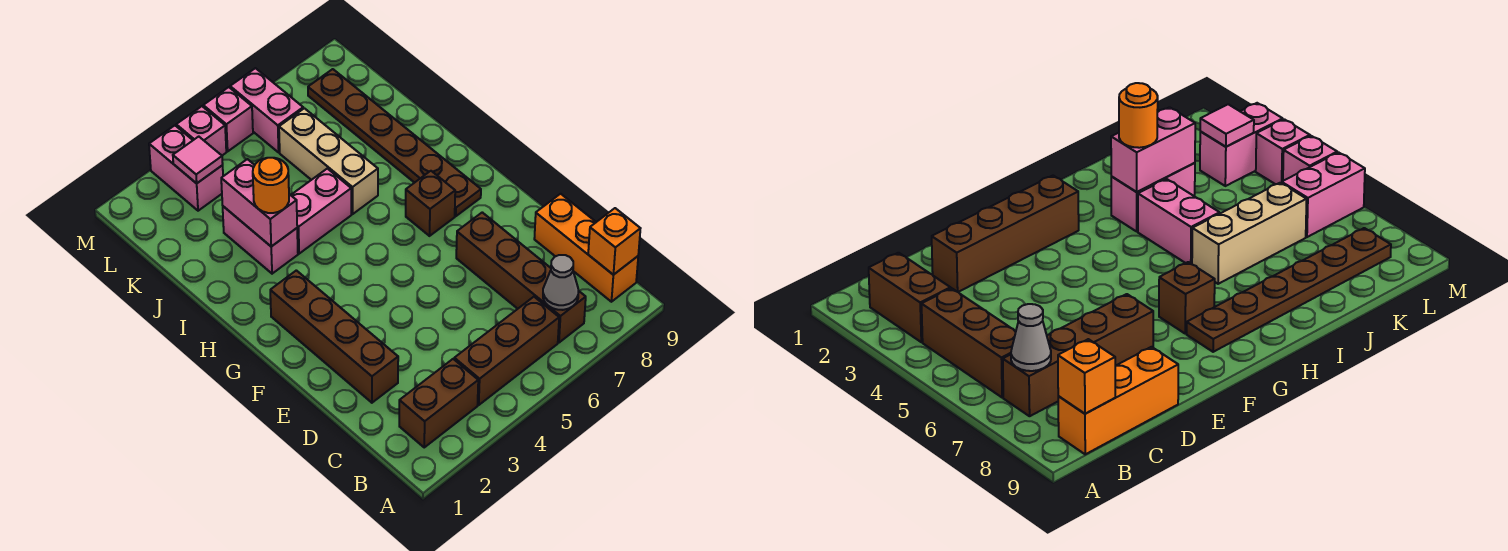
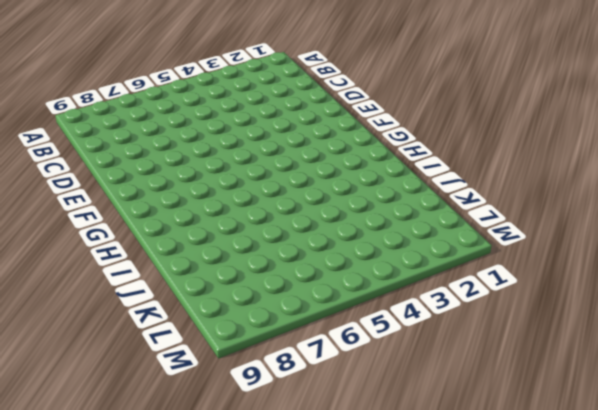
none -> brown brick B2:B3 level 1
none -> brown brick B4:B6 level 1
none -> brown brick B7:E7 level 1

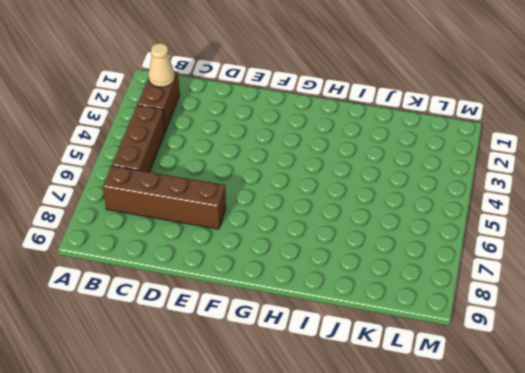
tan cone B2 level 2 -> none
none -> orange brick B9:D9 level 1
none -> brown brick D2:G2 level 1
none -> brown brick G7 level 1

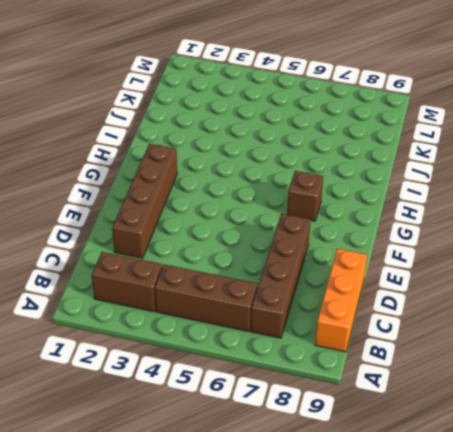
none -> brown plate G8:L8 level 1
none -> pink brick I3:J3 level 1
none -> pink brick I4:I5 level 1

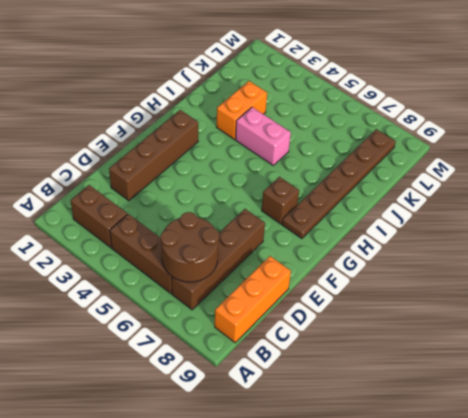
brown round brick B6:C7 level 2 -> grey cone B7 level 2
orange brick I3:J3 level 1 -> pink brick I3:J3 level 1
none -> tan brick I6:K6 level 1
none -> pink brick L3:M3 level 1
none -> pink brick L6:M6 level 1

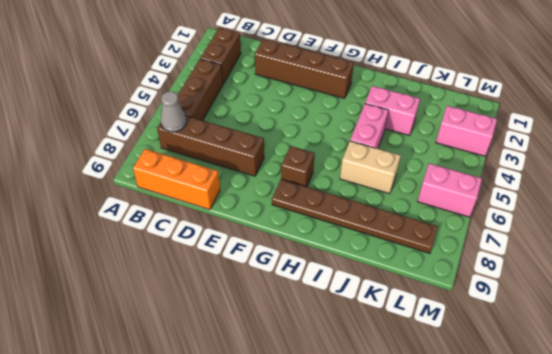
tan brick I6:J6 level 1 -> tan brick I6:K6 level 1
none -> pink brick M4 level 1
none -> pink brick M5 level 1
none -> orange brick B9 level 2

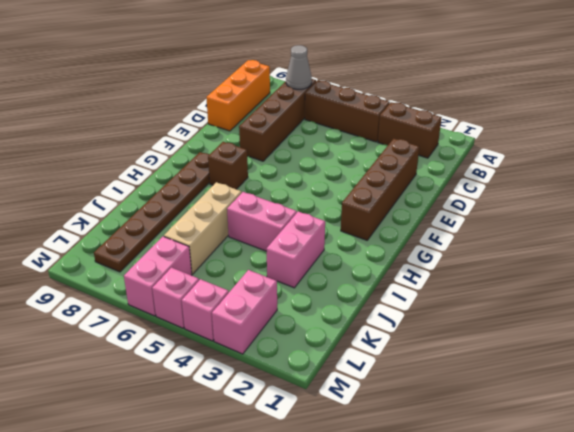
none -> orange brick B9 level 2
none -> pink brick I3:J3 level 2
none -> pink tile L3 level 2

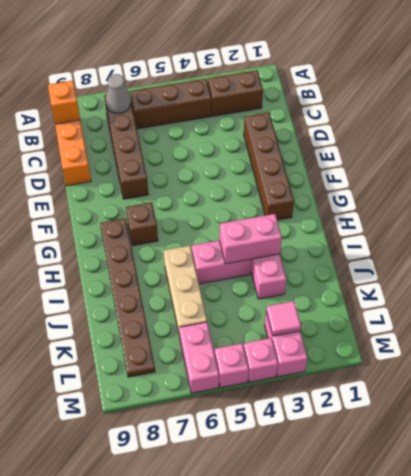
pink brick I3:I4 level 2 -> pink brick I3:J3 level 2
none -> orange round brick I3 level 3

